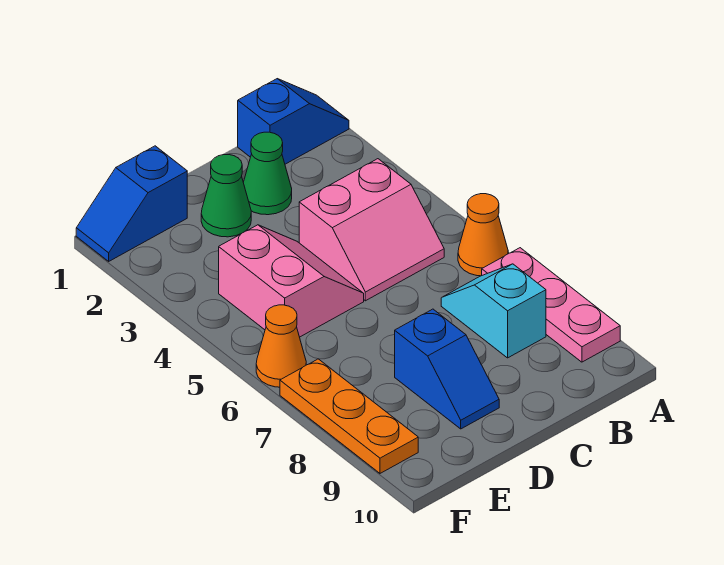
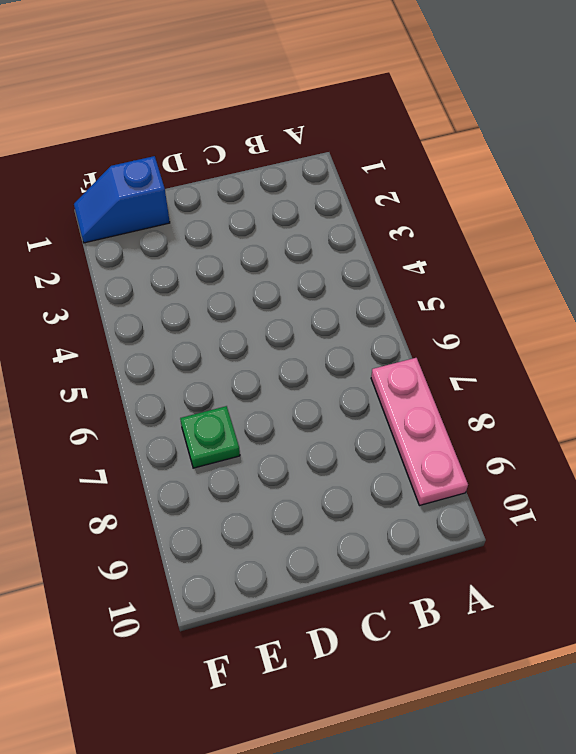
green plate E7 level 1 -> none
none -> blue slope A1:B1 level 1 top B
none -> orange cone A6 level 1
none -> pink slope B4:C5 level 1 top 4

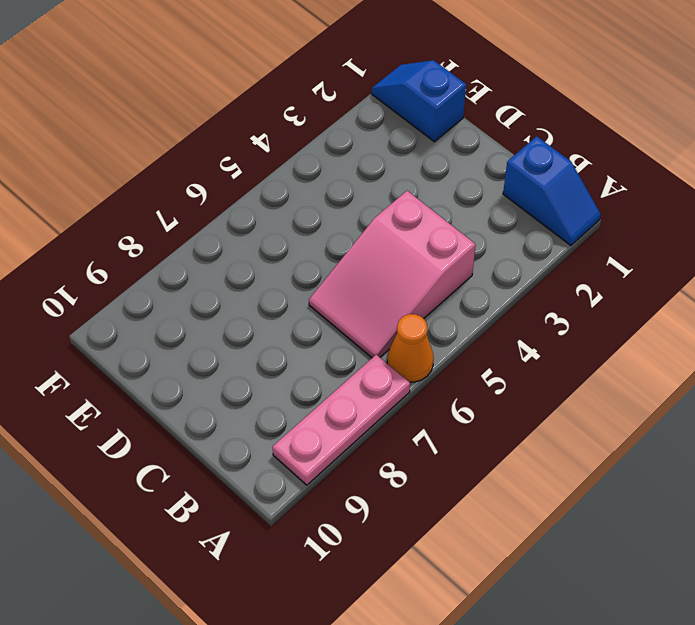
pink slope B4:C6 level 1 top 4 -> pink slope B4:C5 level 1 top 4
none -> cyan slope B7:B8 level 1 top 8
none -> green cone C2 level 1
none -> green cone D2 level 1

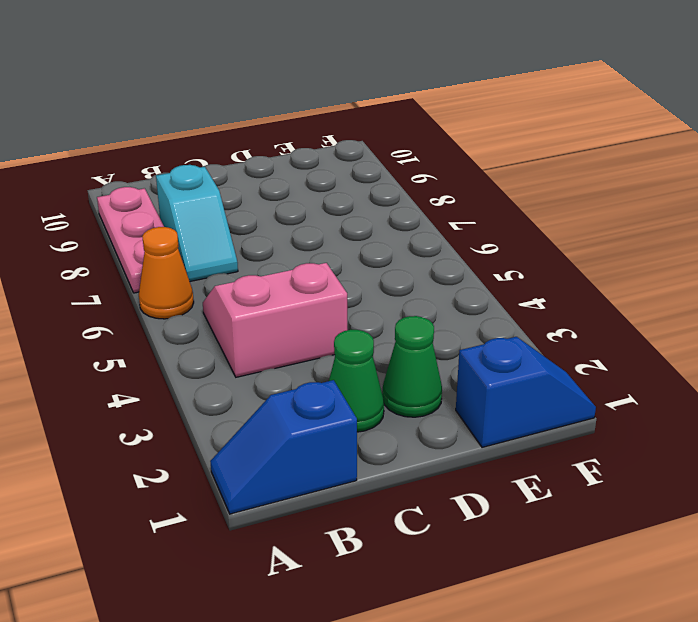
none -> pink slope D4:E5 level 1 top E
none -> blue slope D8:D9 level 1 top 8
none -> orange cone F6 level 1

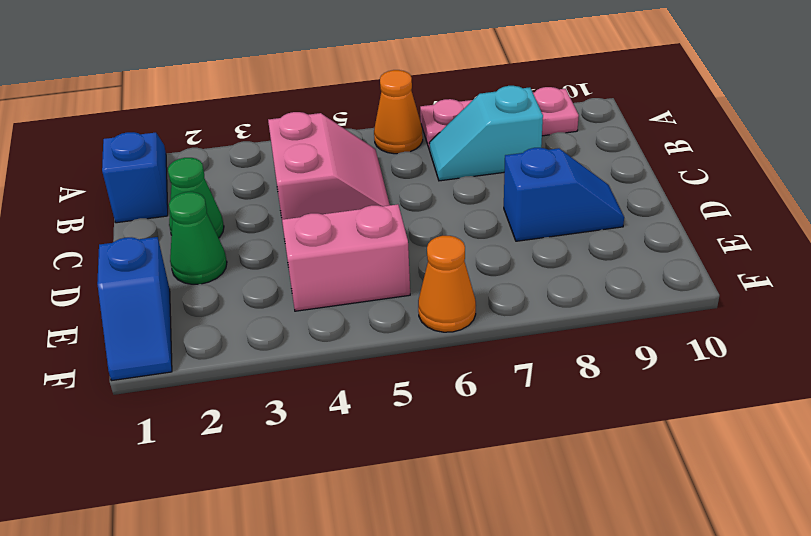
none -> orange plate F7:F9 level 1

